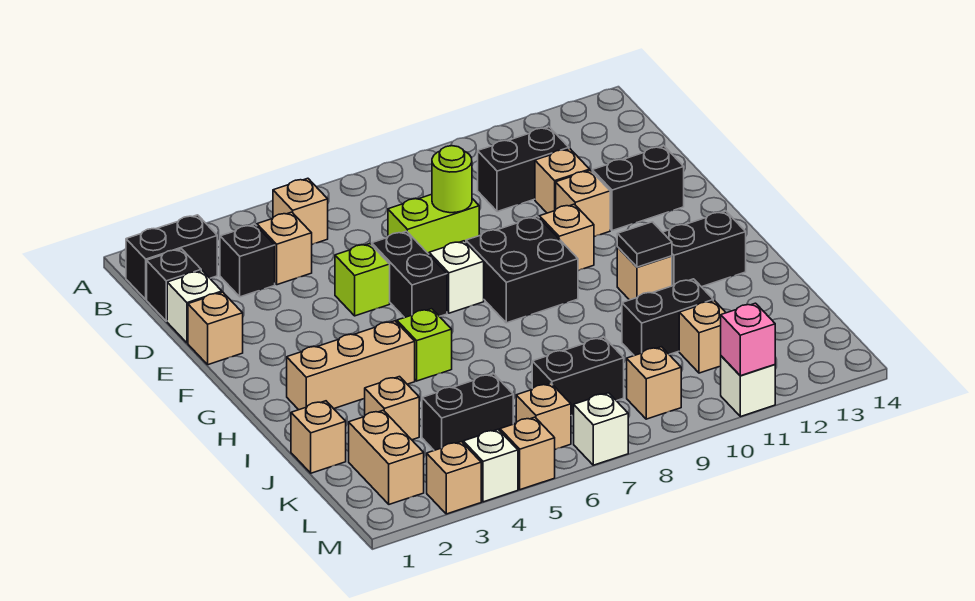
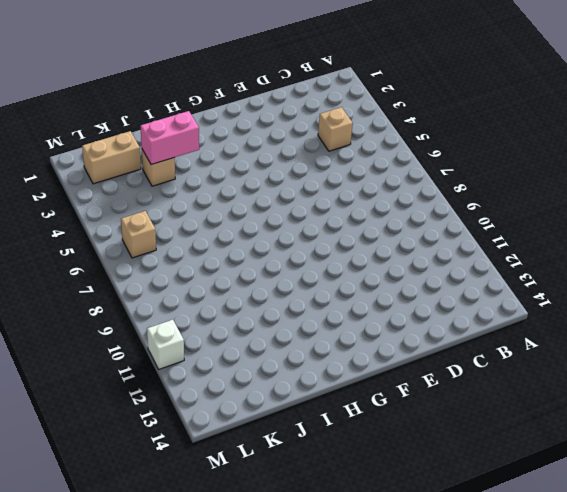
pink brick I3:J3 level 2 -> none
none -> black brick B1:B2 level 1
none -> tan brick B5 level 1
none -> black brick C1 level 1
none -> black brick C3 level 1

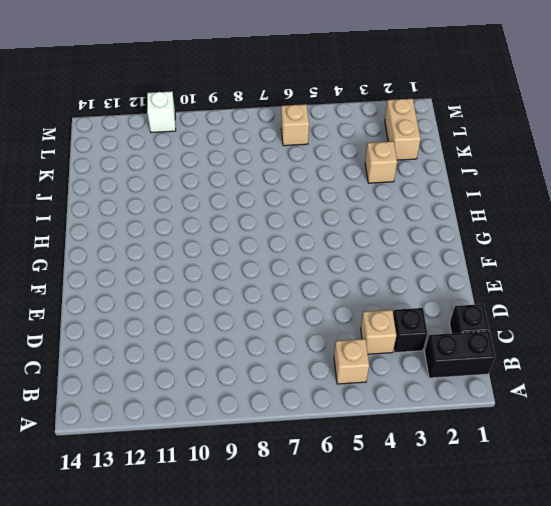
none -> black brick C10:C11 level 1
none -> white brick D1 level 1
none -> lime brick D7:D8 level 1
none -> tan brick D11 level 1

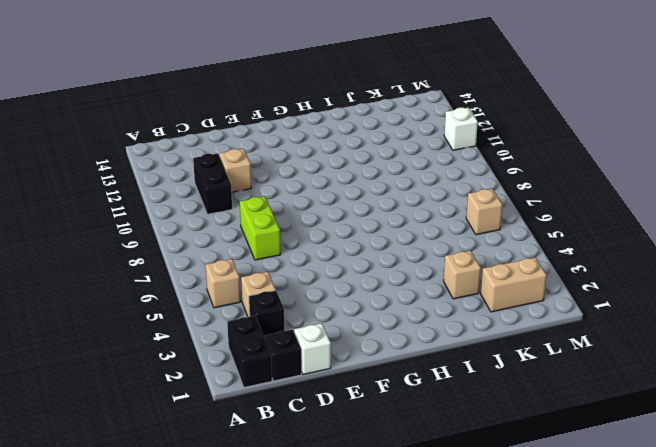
none -> tan brick E1 level 1
none -> lime brick E5 level 1
none -> black brick E6:F6 level 1
none -> tan brick E11 level 1

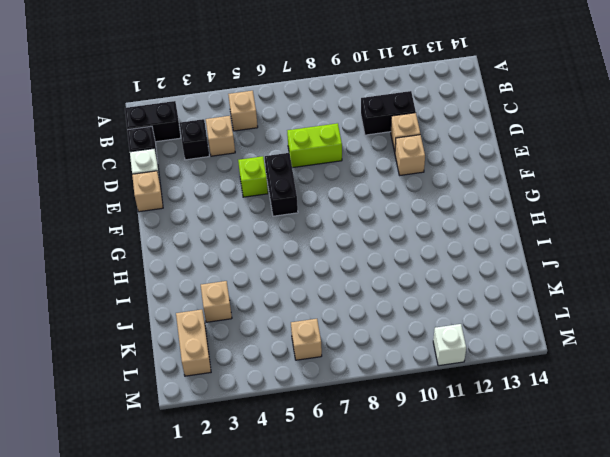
none -> black brick E12:E13 level 1
none -> white brick F7 level 1
none -> black brick F8:G9 level 1
none -> tan brick F10 level 1

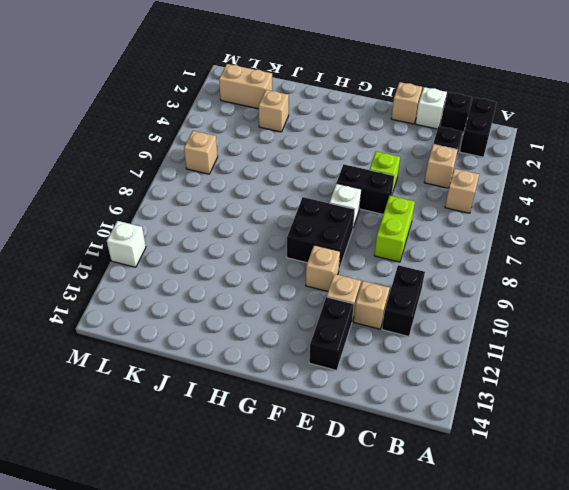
none -> tan brick H2:H4 level 1
none -> lime brick H5 level 1
none -> tan brick H11 level 1
none -> black brick H12:H13 level 1

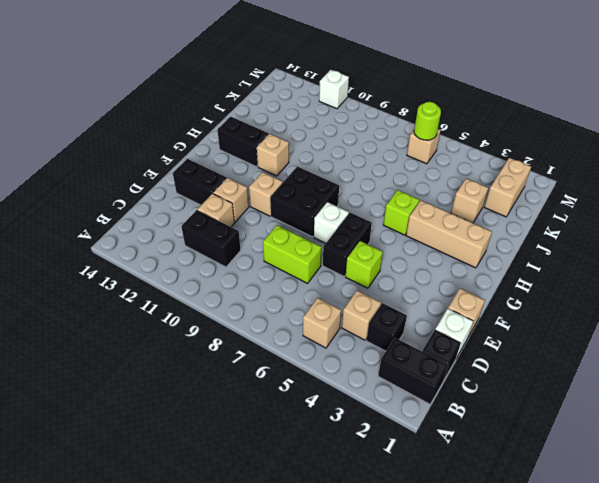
lime round brick L6 level 2 -> lime round brick D8 level 2
none -> tan brick J1 level 1
none -> black brick J10:J11 level 1
none -> black brick K4:K5 level 1
none -> black brick K7:K8 level 1

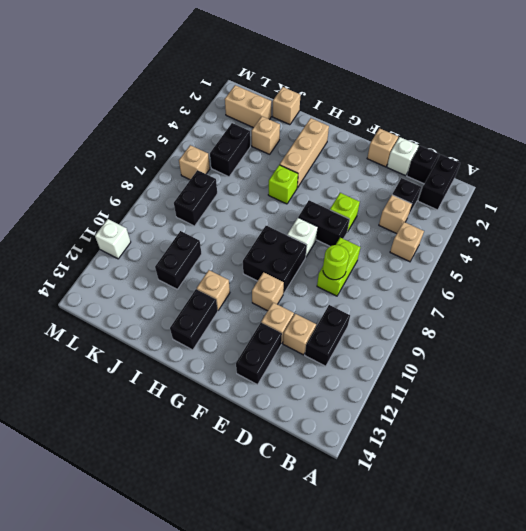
none -> tan brick K11 level 1
none -> tan brick L9 level 1
none -> tan brick M3 level 1
none -> white brick M4 level 1

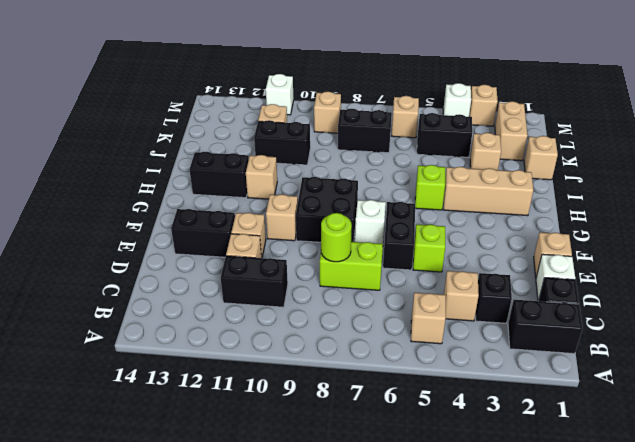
none -> tan brick M5 level 1
none -> white brick M7 level 1
none -> black tile H11 level 2
none -> pink brick M11 level 2

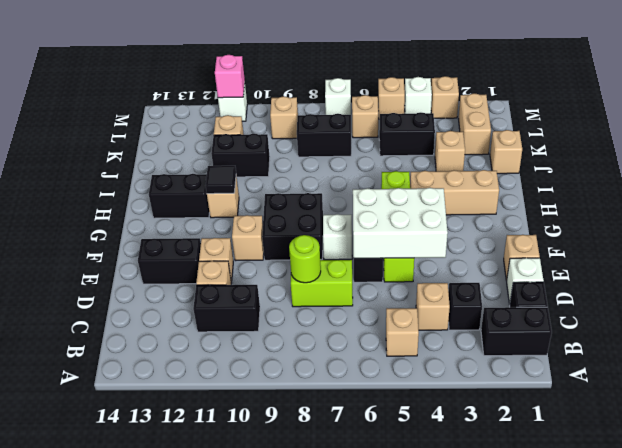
white brick E4:F6 level 2 -> none

